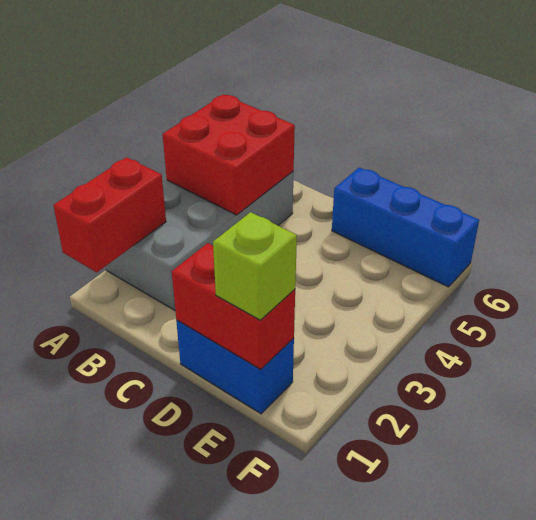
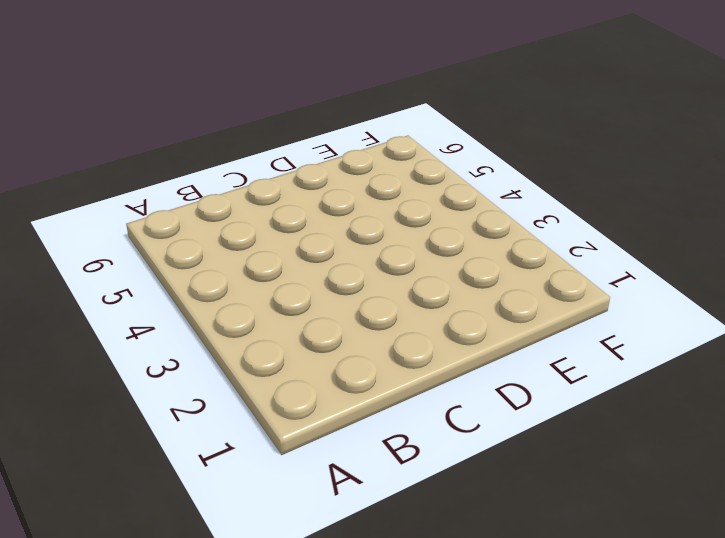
none -> grey brick A2:B5 level 1
none -> blue brick D1:E1 level 1

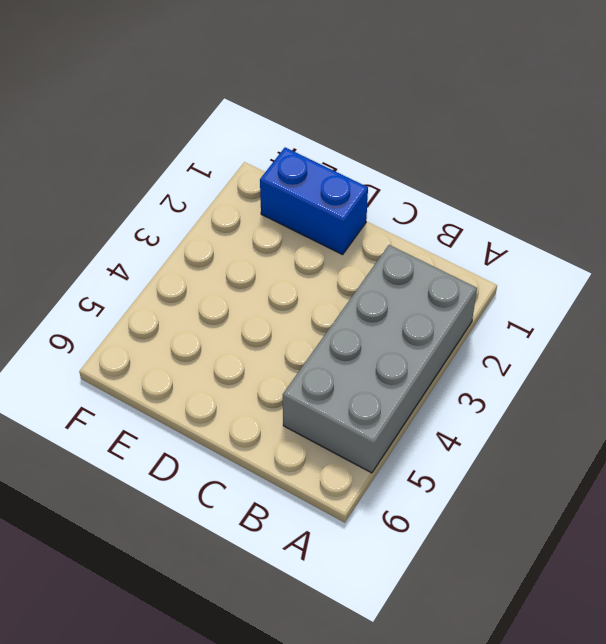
none -> blue brick D6:F6 level 1
none -> red brick A1:A2 level 2

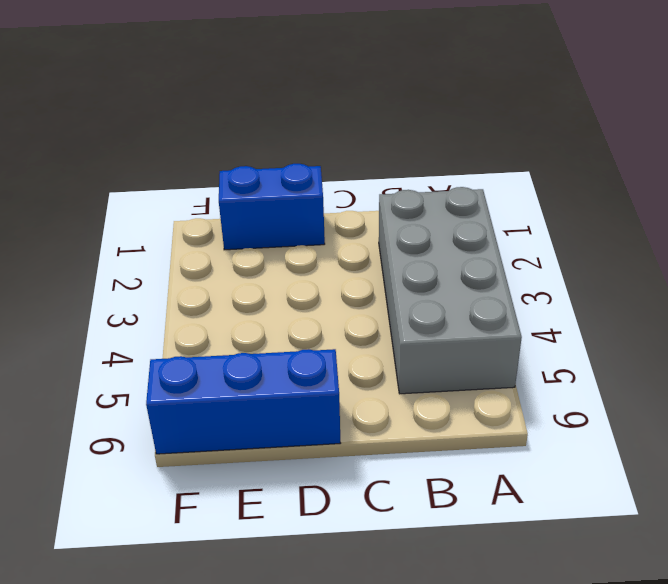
none -> red brick A1:A2 level 2
none -> red brick A4:B5 level 2

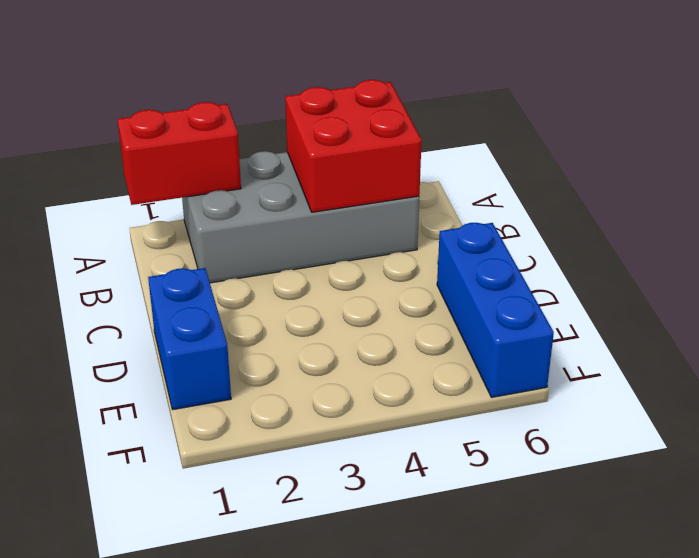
none -> red brick D1:E1 level 2
none -> lime brick E1 level 3

